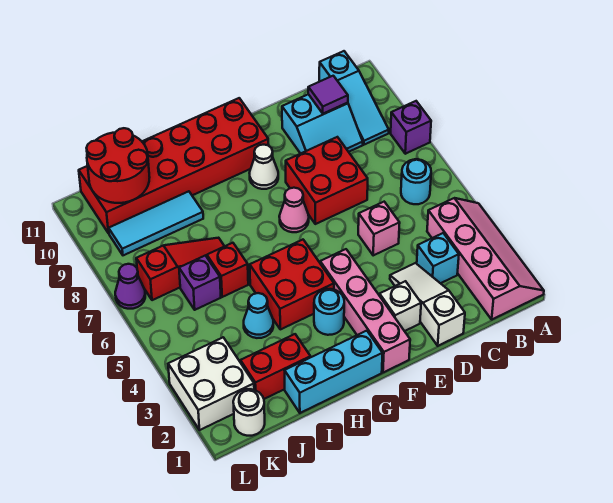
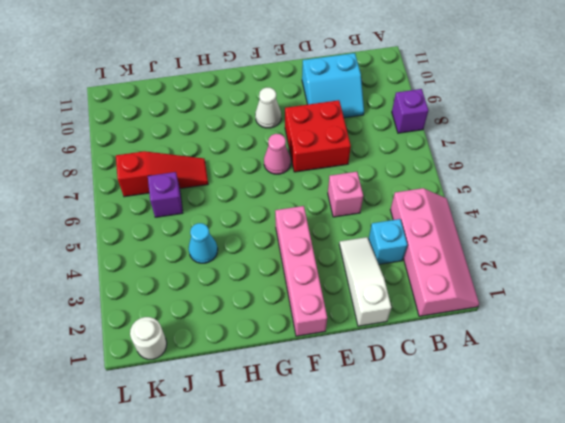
none -> cyan round brick B6 level 1
none -> cyan slope B9:B11 level 1 top 11
none -> white brick E2 level 1

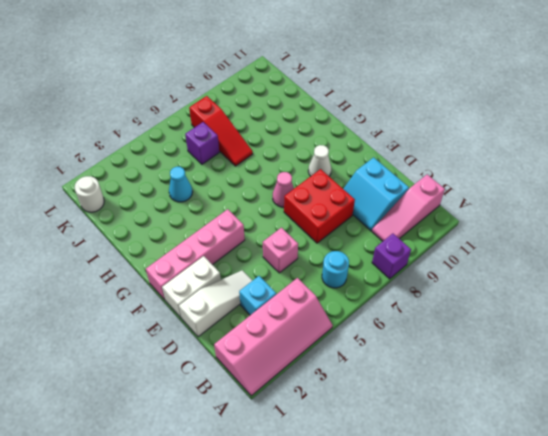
pink slope B9:B11 level 1 top 11 -> cyan slope B9:B11 level 1 top 11
white brick E1:E2 level 1 -> white brick E2 level 1
none -> red brick F10:K11 level 1
none -> cyan brick G1:I1 level 1
none -> cyan round brick G3 level 1

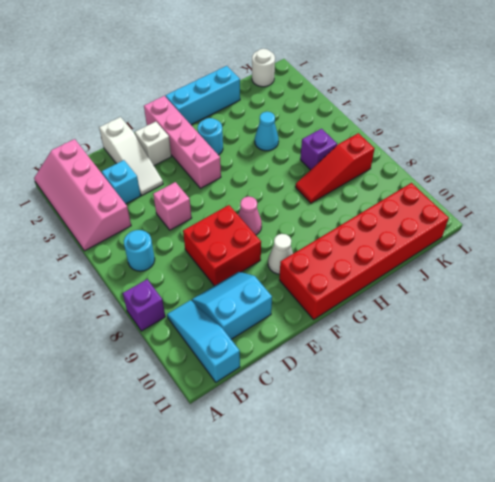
none -> red brick G4:H5 level 1
none -> red brick I2:J2 level 1
none -> red brick I6 level 1

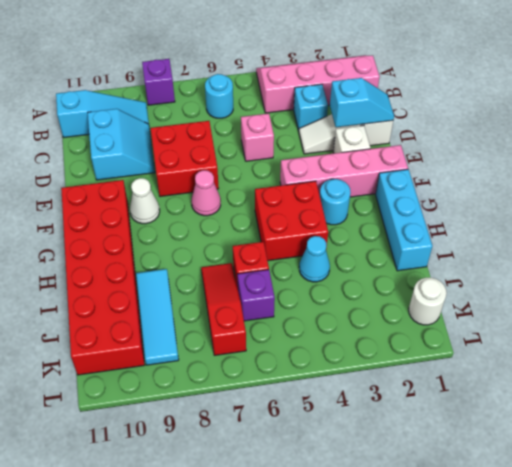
cyan slope D1:D2 level 2 top 2 -> none
none -> red brick I2:J2 level 1
none -> white brick K2:L3 level 1
none -> purple cone L7 level 1

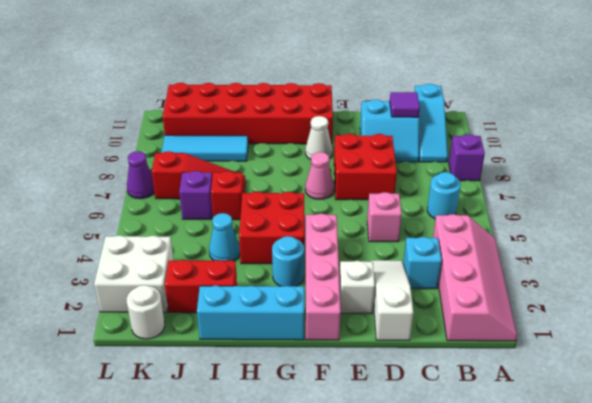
none -> red round brick J10:K11 level 2

